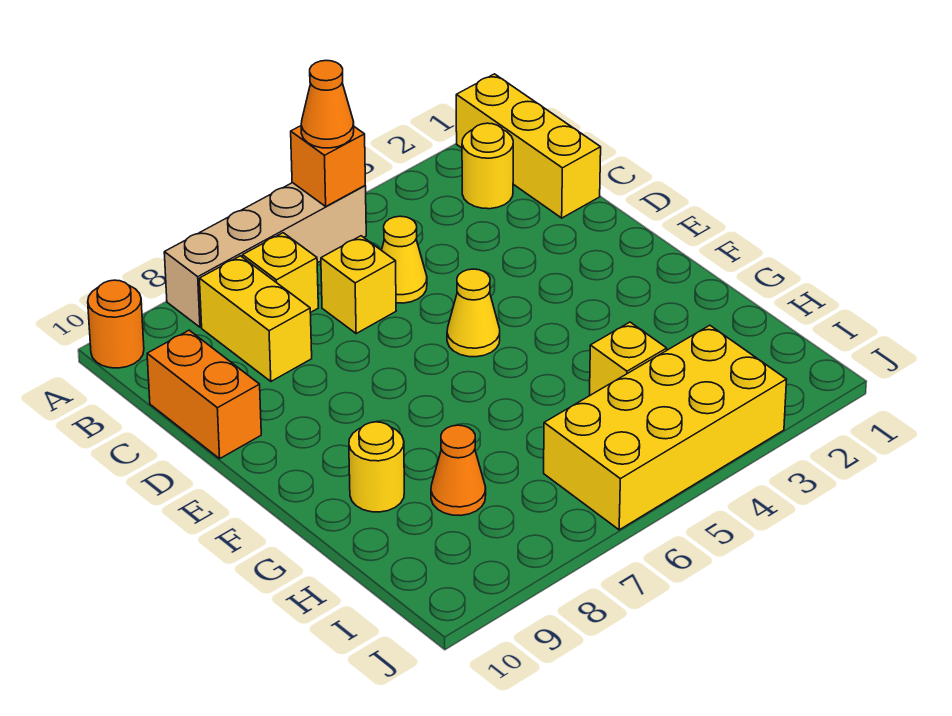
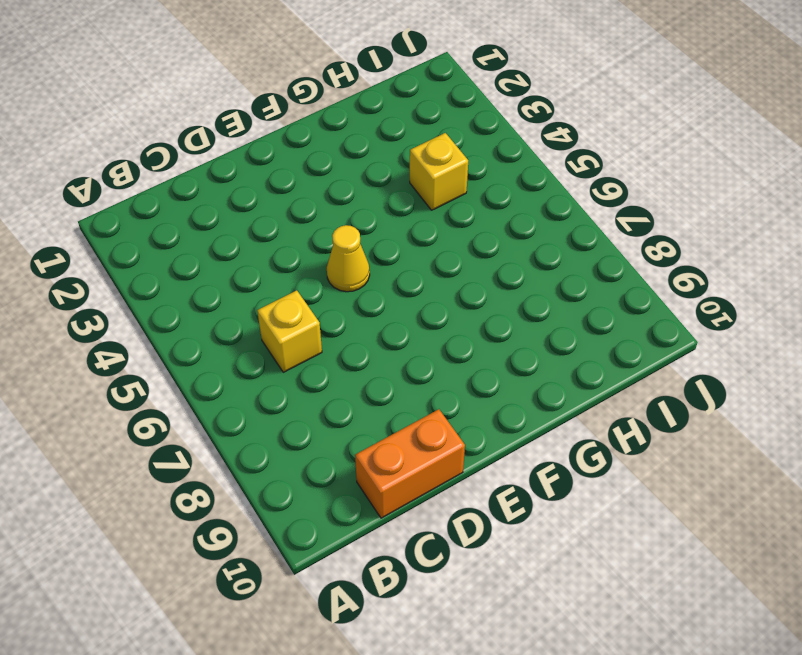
none -> yellow brick A1:C1 level 1
none -> tan brick A5:A8 level 1
none -> orange round brick A10 level 1

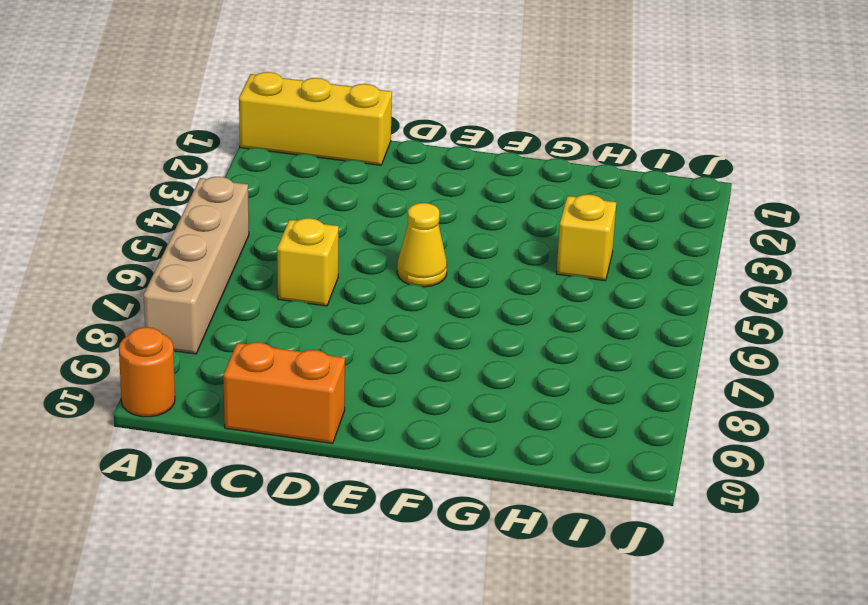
none -> yellow round brick B2 level 1
none -> yellow brick B7 level 1
none -> yellow brick B8:C8 level 1

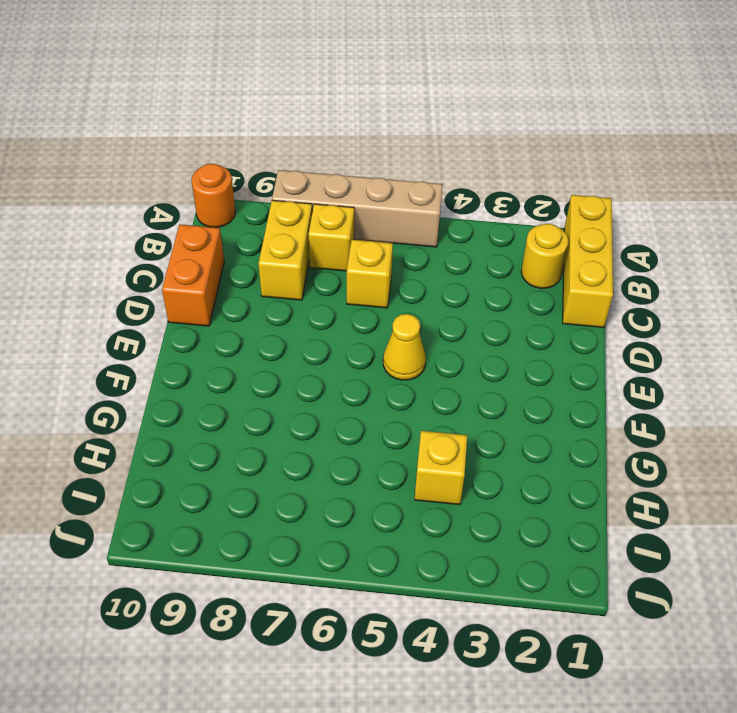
none -> yellow cone C5 level 1
none -> yellow round brick G9 level 1
none -> orange cone H8 level 1

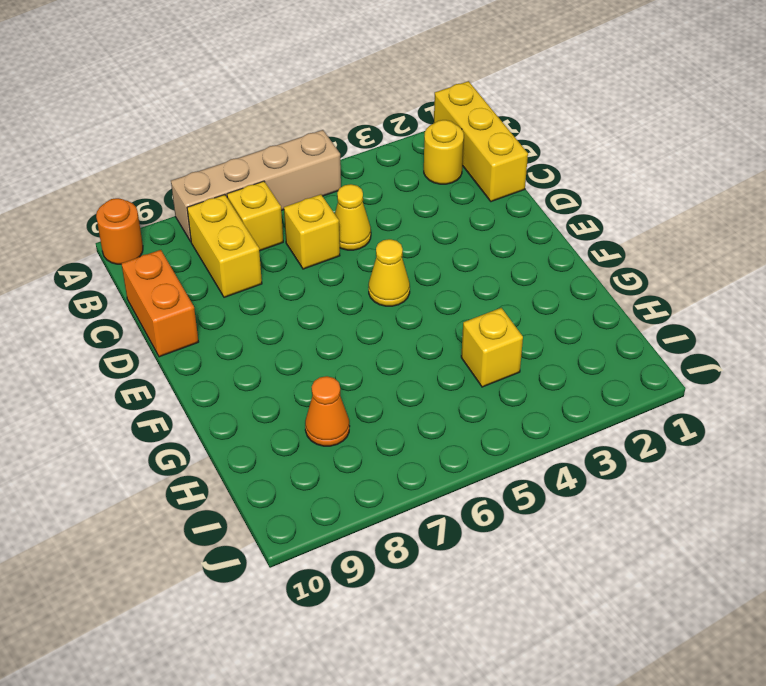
none -> yellow round brick G9 level 1
none -> yellow brick I3:J6 level 1
none -> orange brick A5 level 2

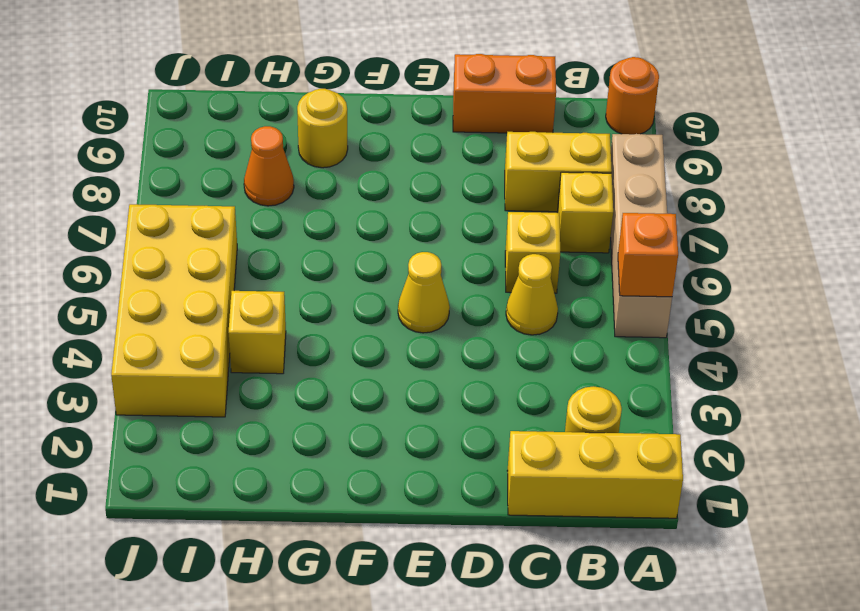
none -> orange cone A5 level 3

